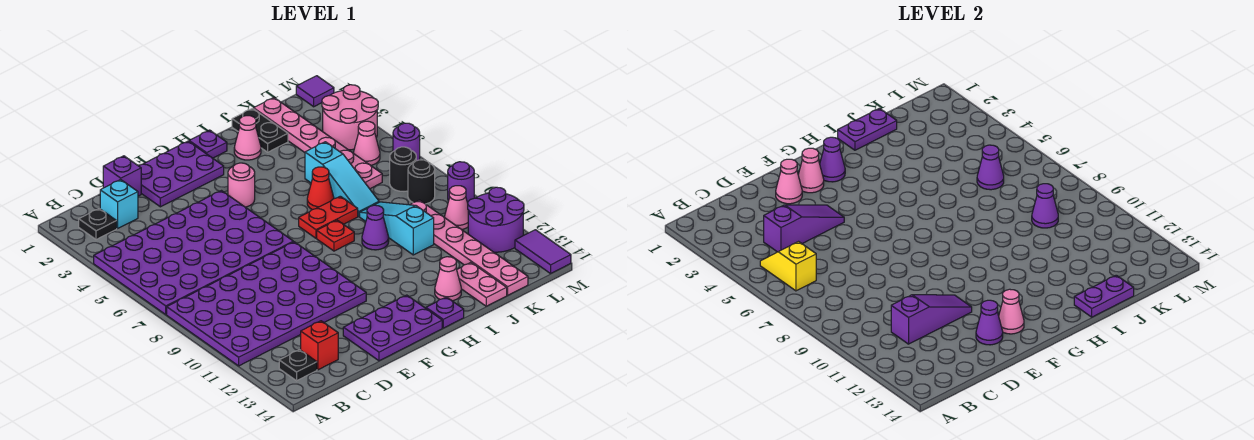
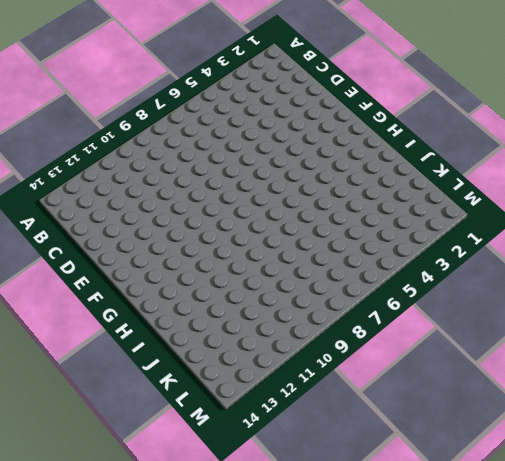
none -> purple plate A4:F7 level 1
none -> purple plate A8:F11 level 1
none -> black plate B2 level 1
none -> black plate B13 level 1

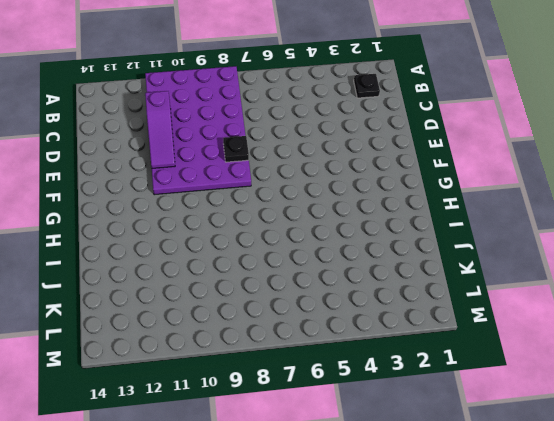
black plate E8 level 2 -> black plate B13 level 1
none -> purple plate A4:F7 level 1
none -> cyan brick C2 level 1
none -> red brick C13 level 1
none -> purple brick D1 level 1

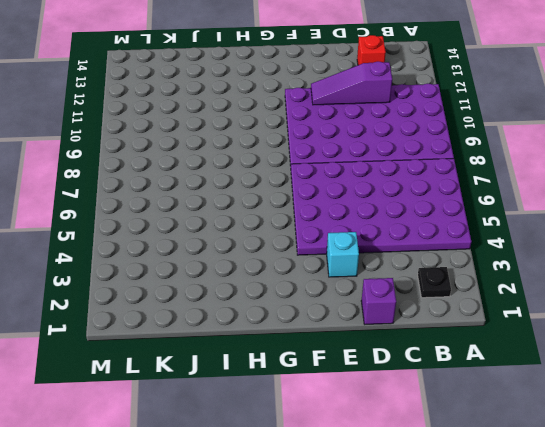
cyan brick E3 level 1 -> cyan brick C2 level 1
none -> black plate B13 level 1
none -> purple plate E1:G2 level 1
none -> purple plate E13:G14 level 1
none -> pink round brick G4 level 1

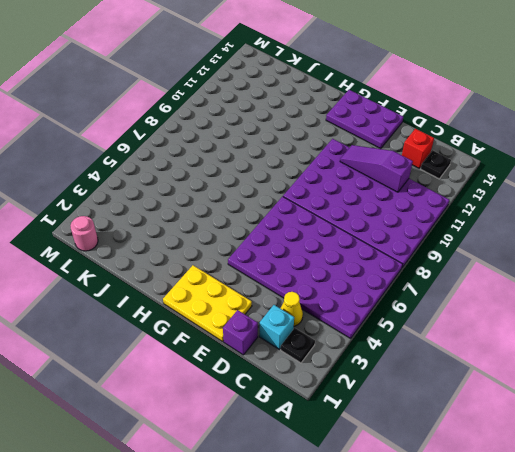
yellow cone C3 level 1 -> none
yellow plate E1:G2 level 1 -> purple plate E1:G2 level 1
pink round brick L1 level 1 -> pink round brick G4 level 1
none -> purple plate H1 level 1
none -> red plate H7:I7 level 1
none -> red plate H8 level 1
none -> purple plate H14 level 1

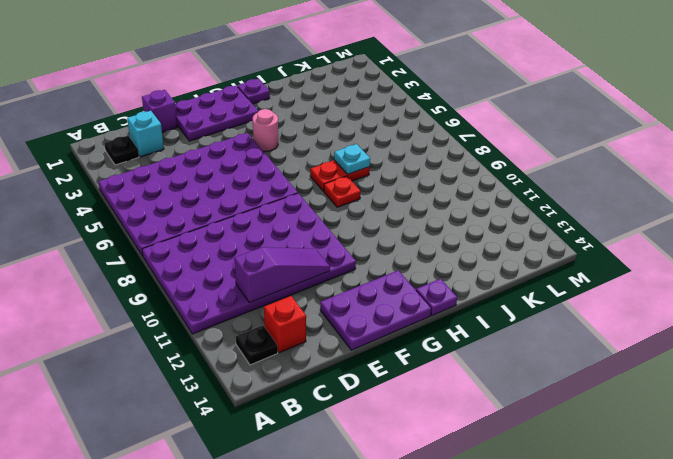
cyan plate I7 level 2 -> none
none -> pink cone I2 level 1
none -> red cone I6 level 1
none -> purple cone I9 level 1
none -> pink cone I13 level 1

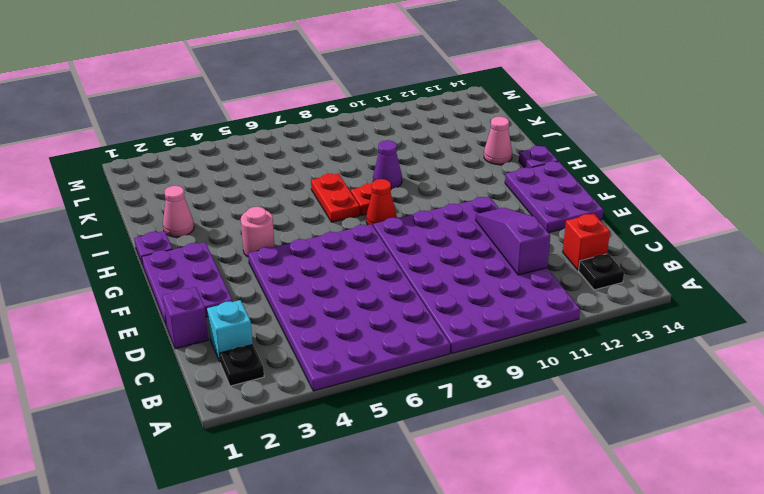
red cone G8 level 1 -> red cone I6 level 1
none -> black plate J1:J2 level 1
none -> cyan slope J5:J7 level 1 top 5
none -> cyan slope J8:J10 level 1 top 10
none -> pink plate J13:J14 level 1

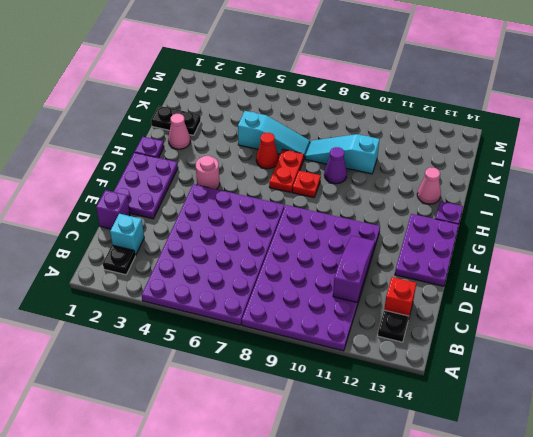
none -> pink plate J13:J14 level 1
none -> pink plate K1:K6 level 1
none -> pink plate K9:K14 level 1
none -> pink round brick L3:M4 level 1

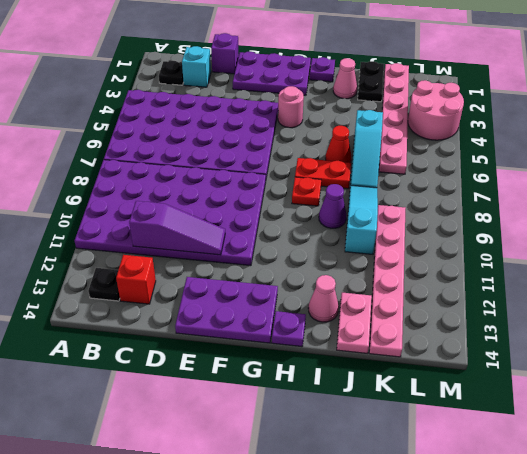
none -> pink cone L5 level 1
none -> black round brick L7 level 1
none -> black round brick L8 level 1
none -> pink cone L10 level 1

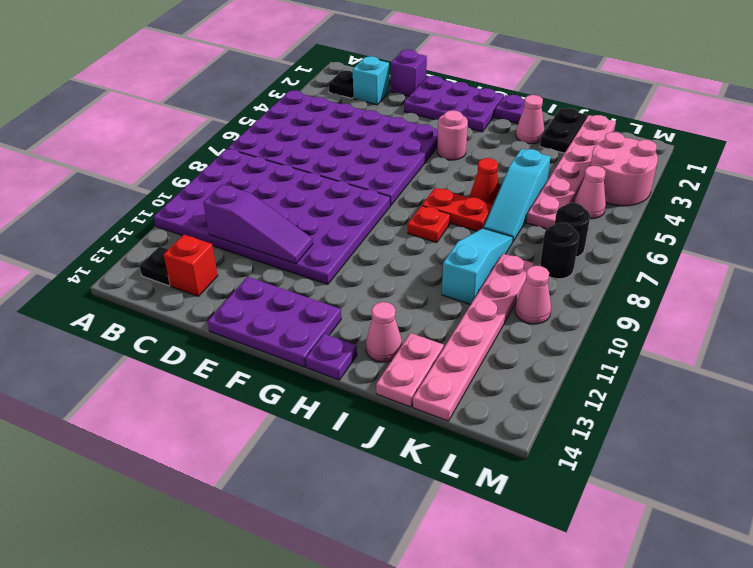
none -> purple cone I9 level 1
none -> purple round brick L11:M12 level 1
none -> purple tile M1 level 1
none -> purple round brick M6 level 1

